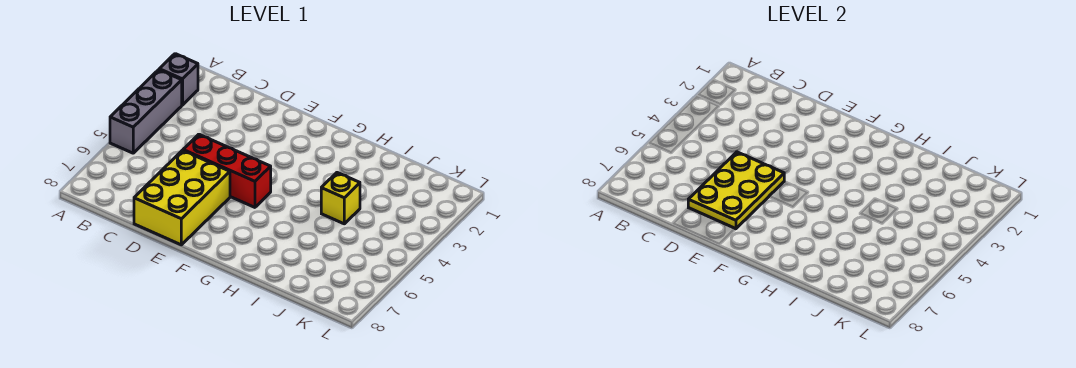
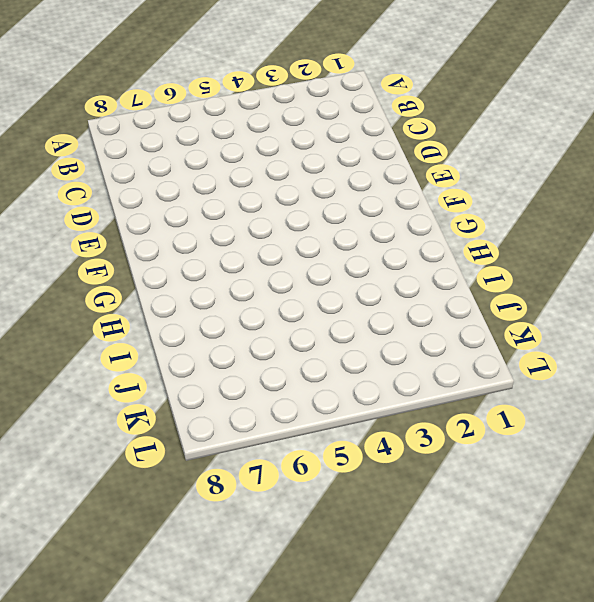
none -> grey brick A2 level 1
none -> grey brick A3:A5 level 1

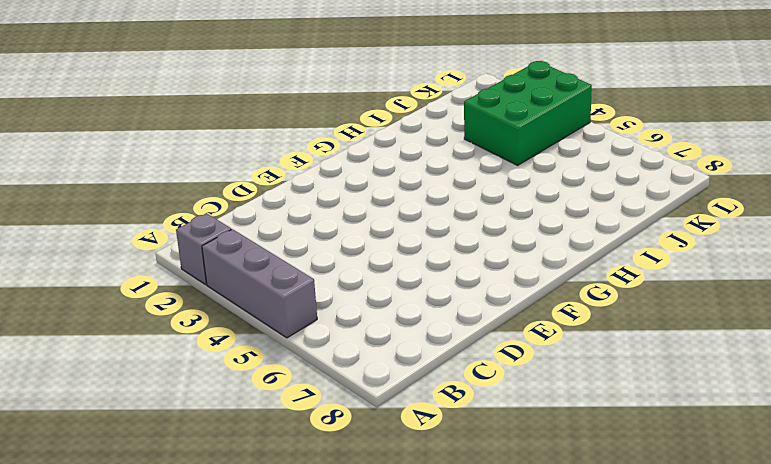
green brick J3:L4 level 1 -> none
none -> red brick D5:F5 level 1
none -> yellow brick D6:E8 level 1

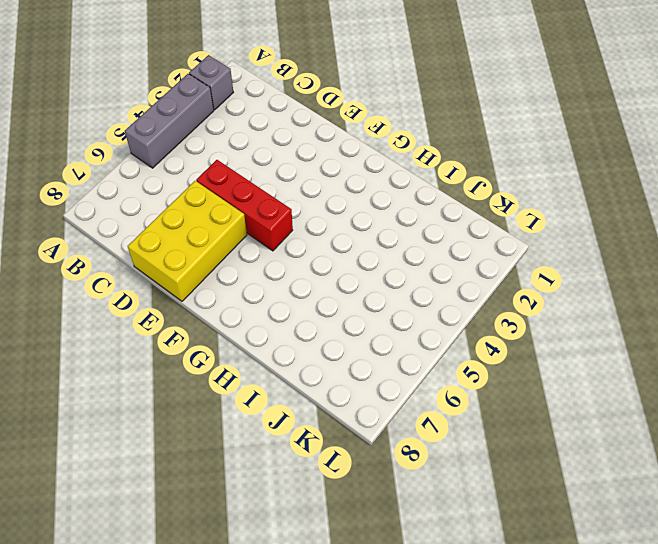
none -> yellow brick I4 level 1
none -> yellow plate D5:E7 level 2

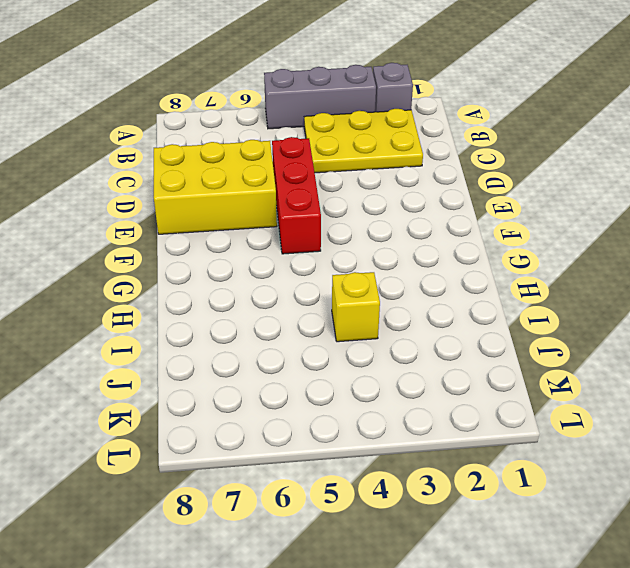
yellow plate B2:C4 level 1 -> yellow plate D5:E7 level 2

